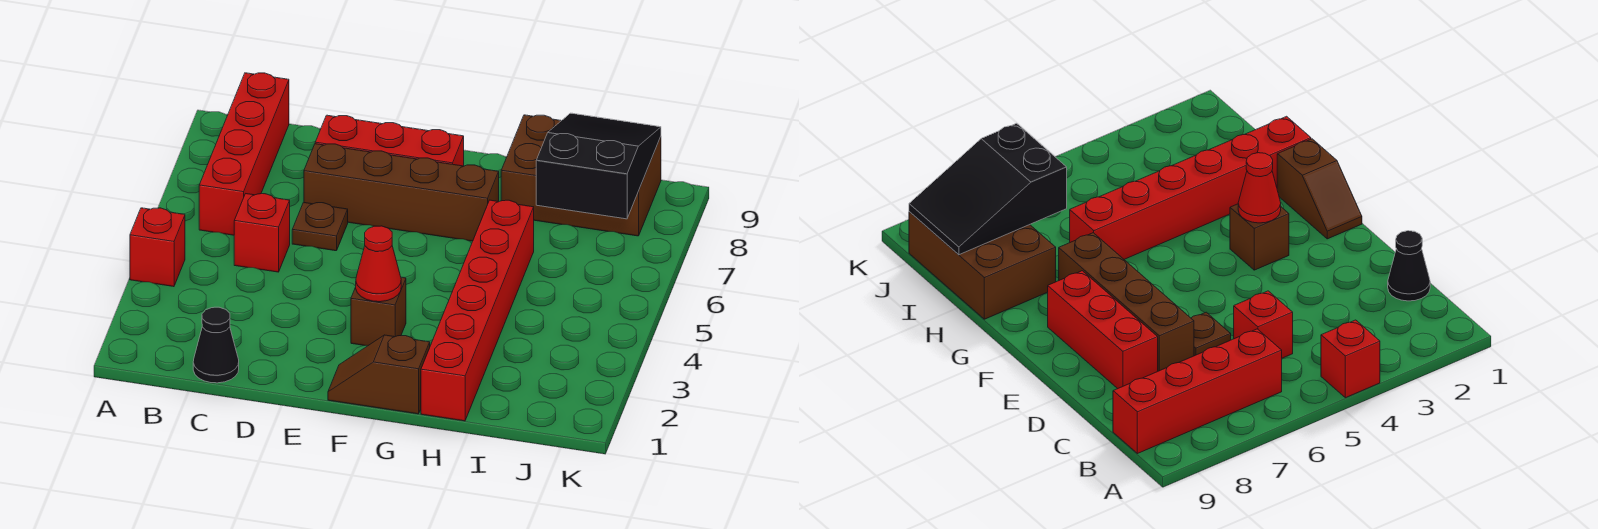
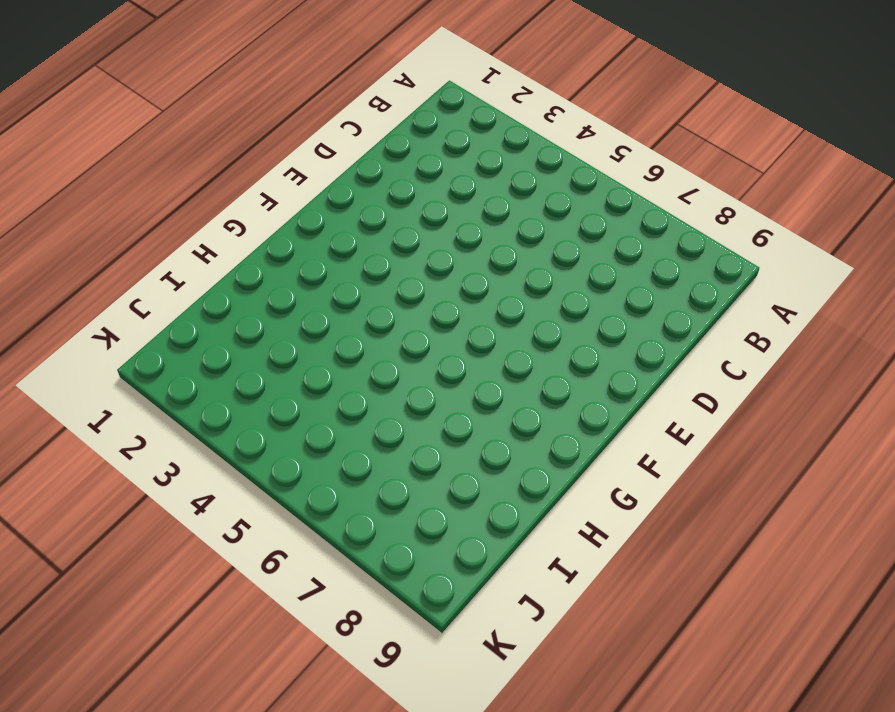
none -> red brick A4 level 1
none -> red brick B6:B9 level 1
none -> black cone C1 level 1

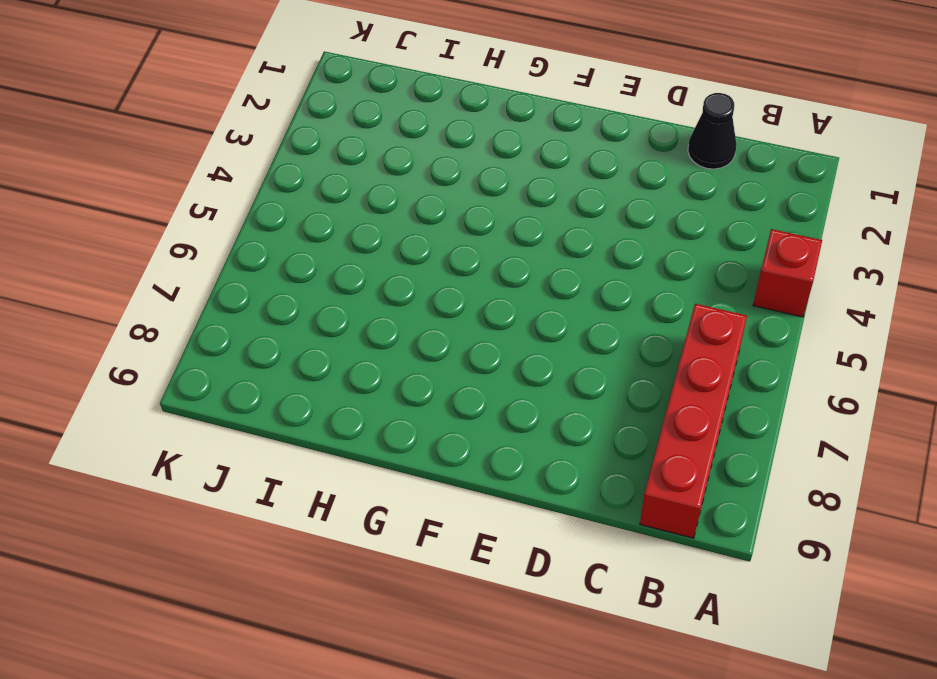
none -> red brick C5 level 1
none -> brown plate D6 level 1
none -> brown brick D7:G7 level 1

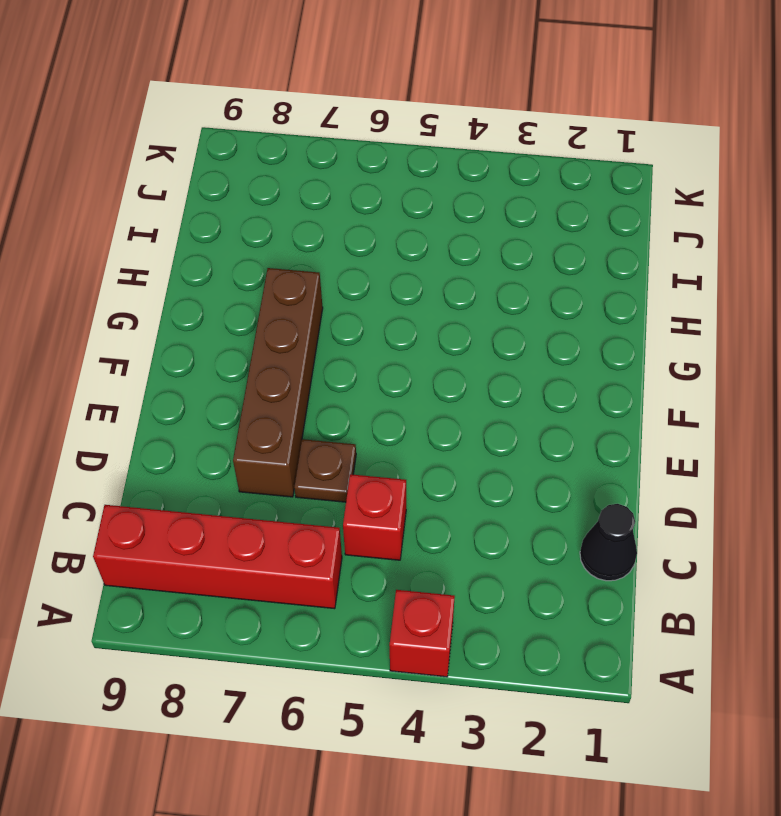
none -> red brick D8:F8 level 1
none -> brown slope F1:G1 level 1 top G
none -> brown brick F3 level 1

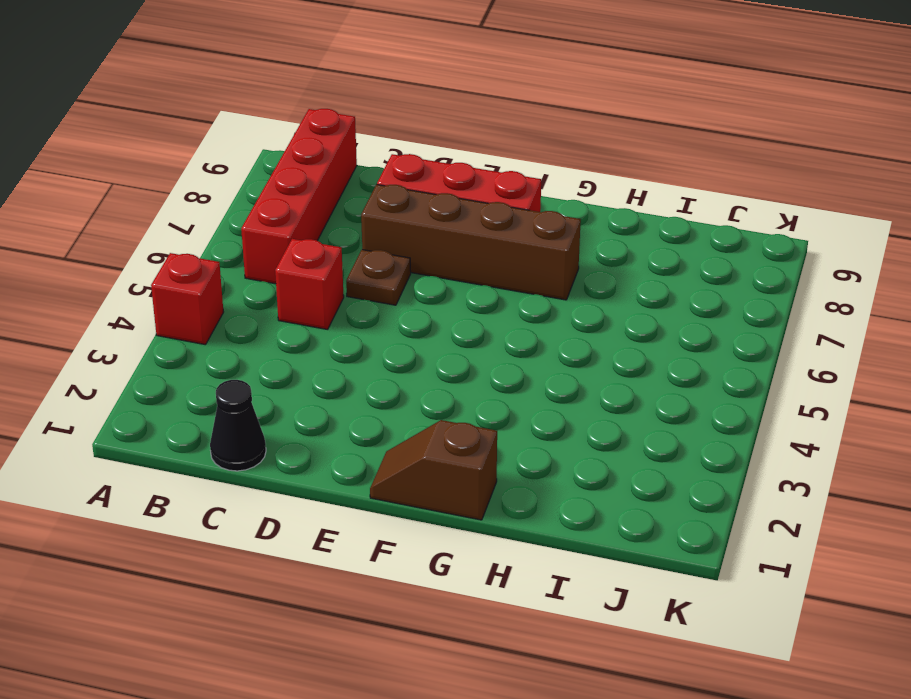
none -> brown brick F3 level 1
none -> red brick H1:H6 level 1
none -> brown brick H8:J9 level 1

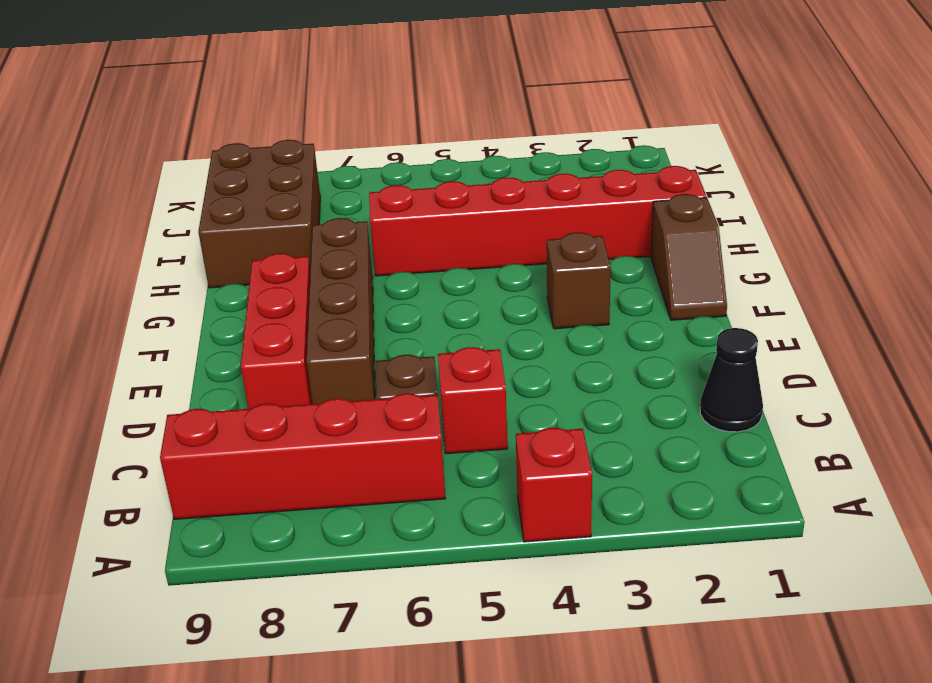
none -> red cone F3 level 2
none -> black slope I7:J9 level 2 top 7

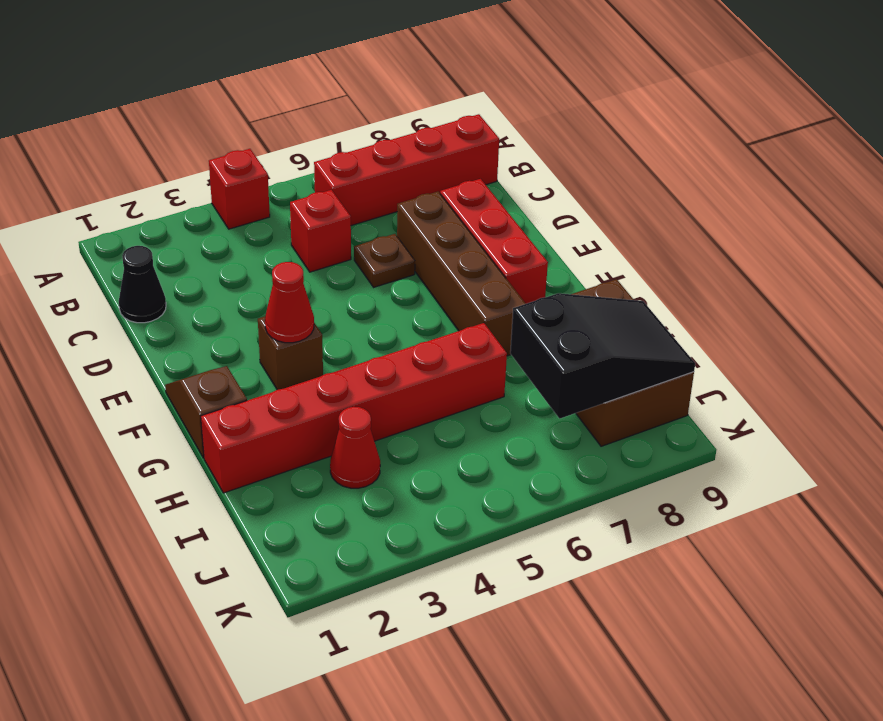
red cone I3 level 1 -> none

